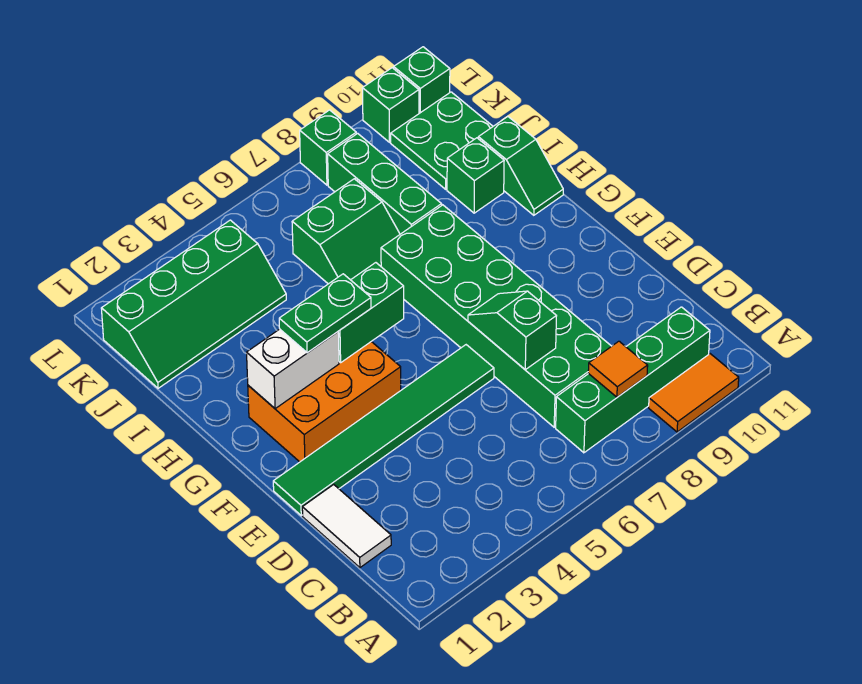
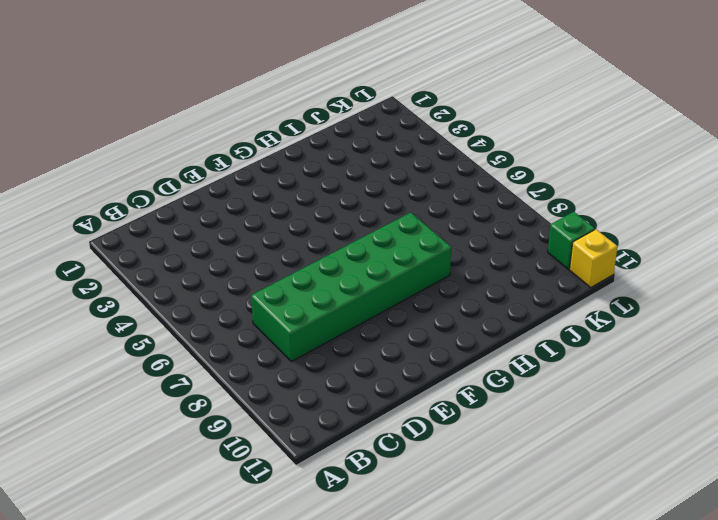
yellow brick L11 level 1 -> green brick L11 level 1
none -> orange tile A9:A10 level 1
none -> green brick B7:B10 level 1
none -> white tile C1:D1 level 1

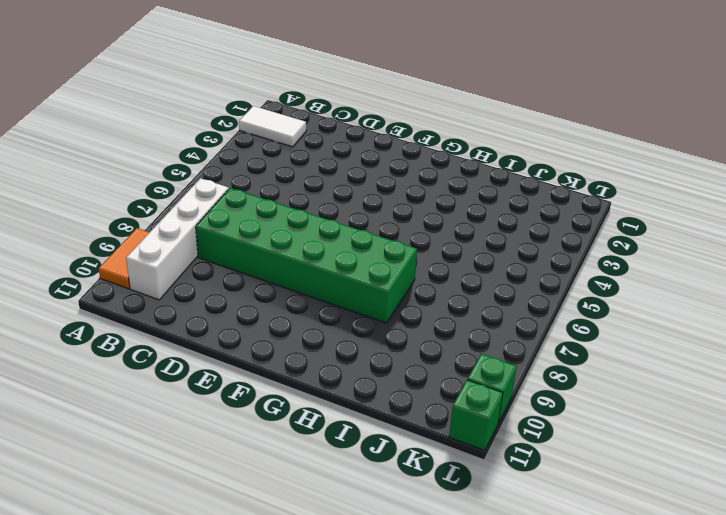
white tile A2:B2 level 1 -> white tile C1:D1 level 1
white brick B7:B10 level 1 -> green brick B7:B10 level 1
none -> green tile E1:E6 level 1
none -> orange brick F2:G4 level 1
none -> green slope H11:I11 level 1 top I

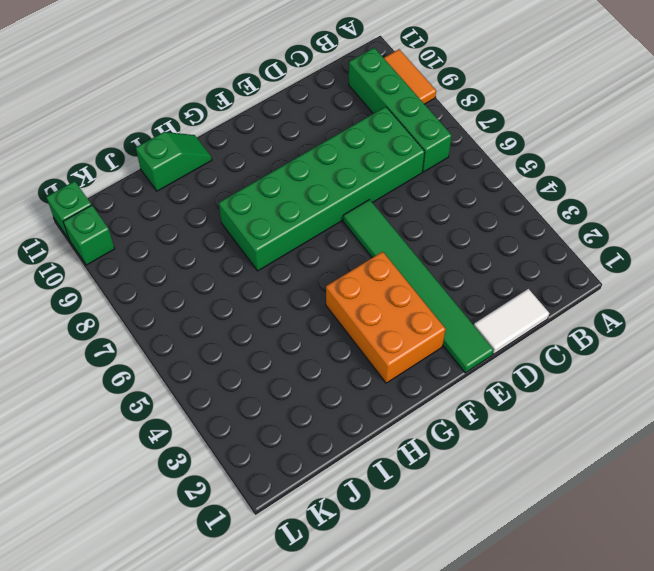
none -> green slope I6:J7 level 1 top J
none -> green brick I8:K8 level 1
none -> green brick I10 level 1

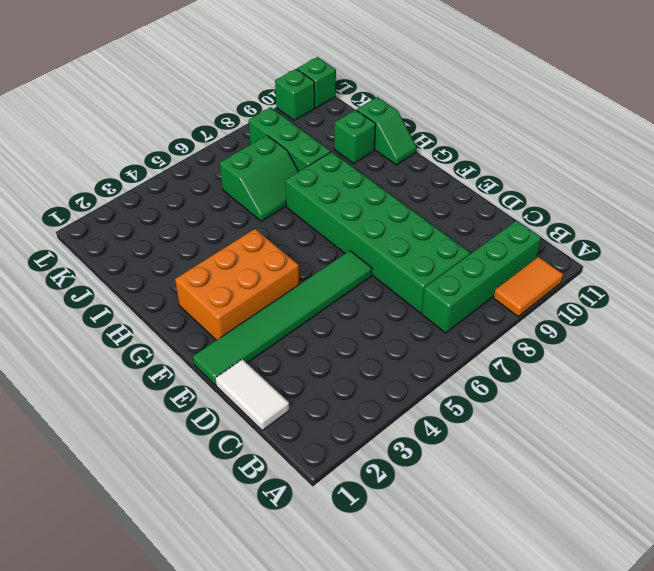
none -> green slope J1:K4 level 1 top K
none -> green plate J10:K11 level 1
none -> green brick L8 level 1

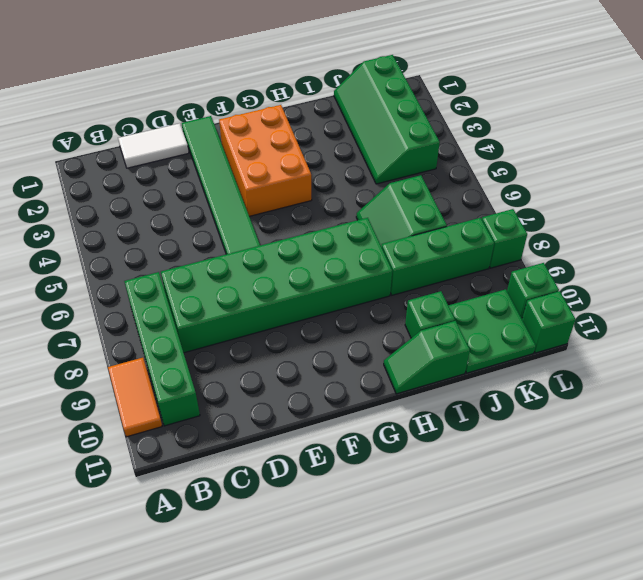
none -> orange tile B8 level 2
none -> green slope D7:E7 level 2 top D
none -> white brick G2:G3 level 2

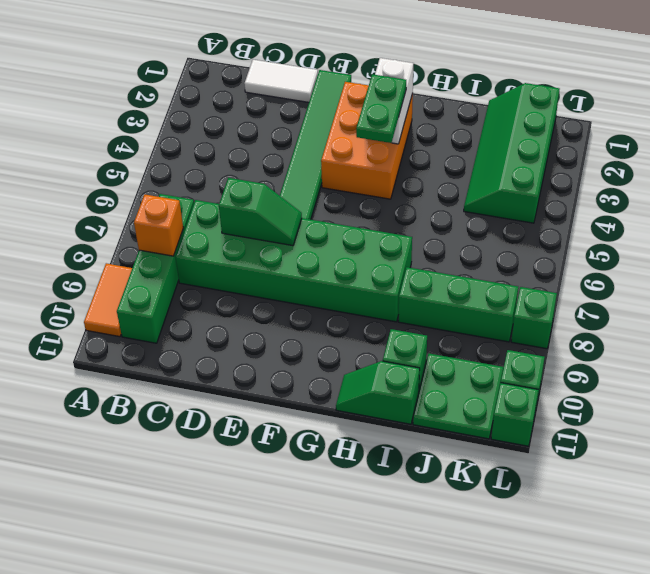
orange brick B8 level 2 -> orange tile B8 level 2
none -> green slope I6:J7 level 1 top J
none -> green brick G4:G5 level 2

